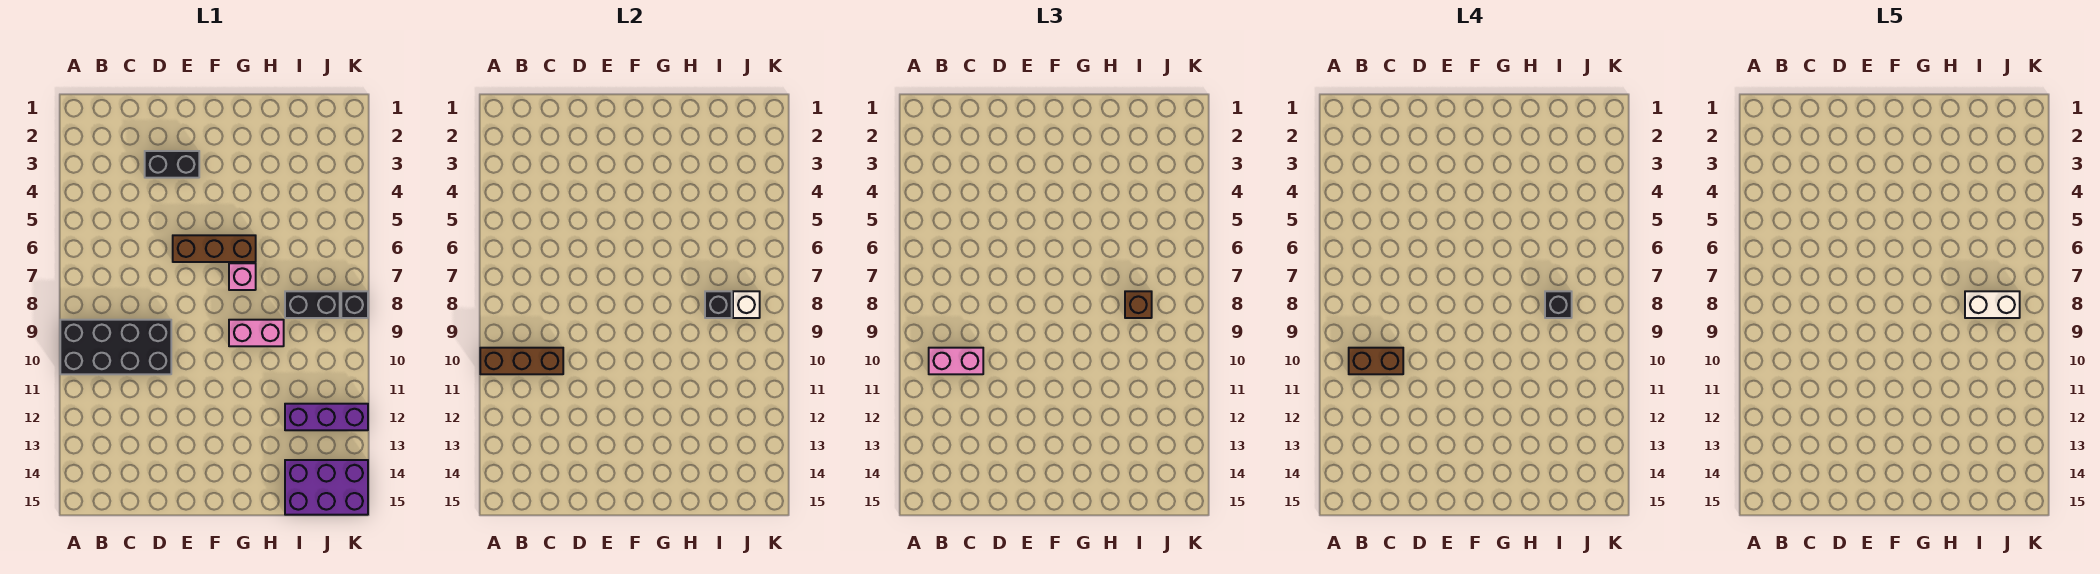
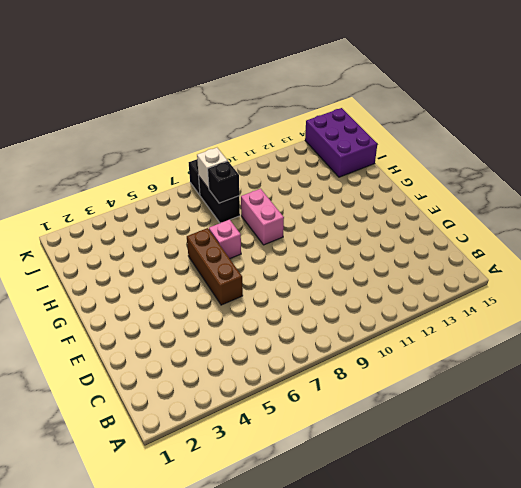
none -> black brick A9:D10 level 1
none -> black brick D3:E3 level 1
none -> purple brick I12:K12 level 1

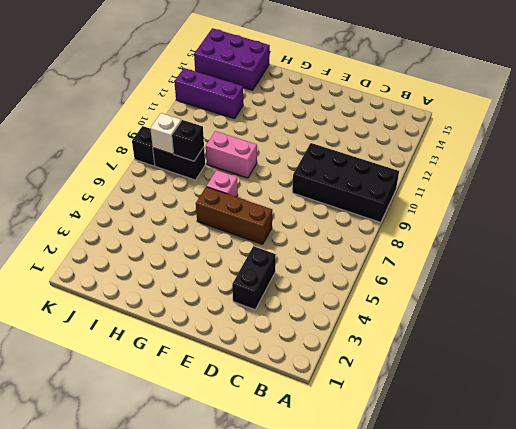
black brick D3:D4 level 1 -> black brick D3:E3 level 1
none -> brown brick A10:C10 level 2
none -> pink brick B10:C10 level 3
none -> brown brick I8 level 3

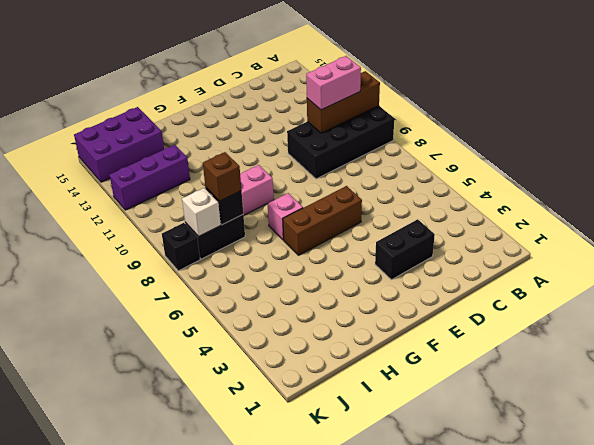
none -> brown brick B10:C10 level 4
none -> black brick I8 level 4
none -> white brick I8:J8 level 5

